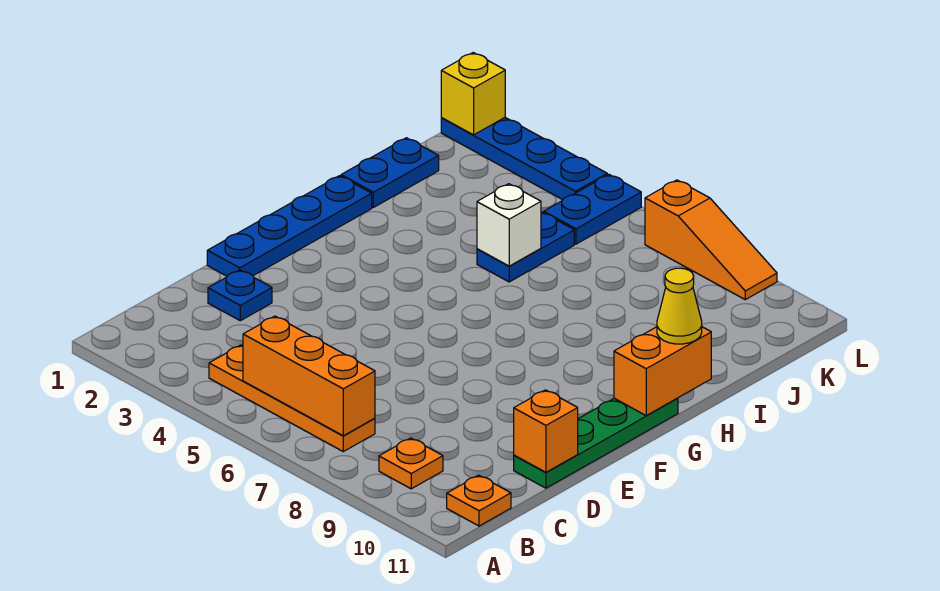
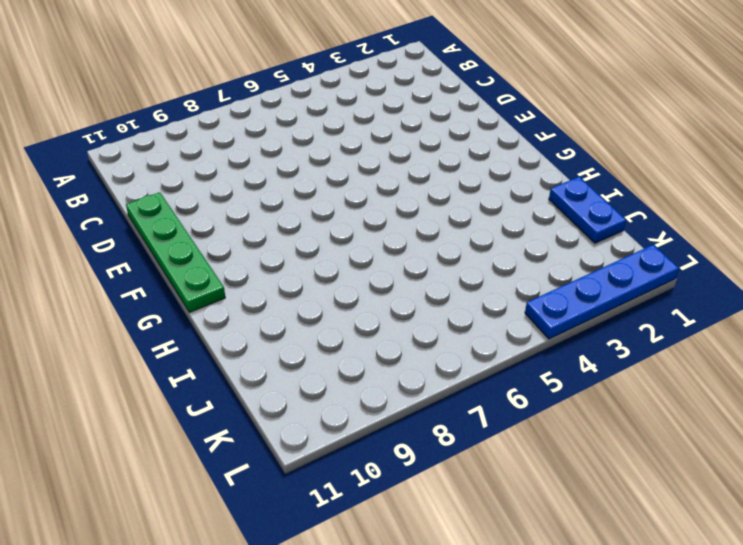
none -> orange plate B4:B7 level 1
none -> orange plate B9 level 1
none -> orange plate B11 level 1

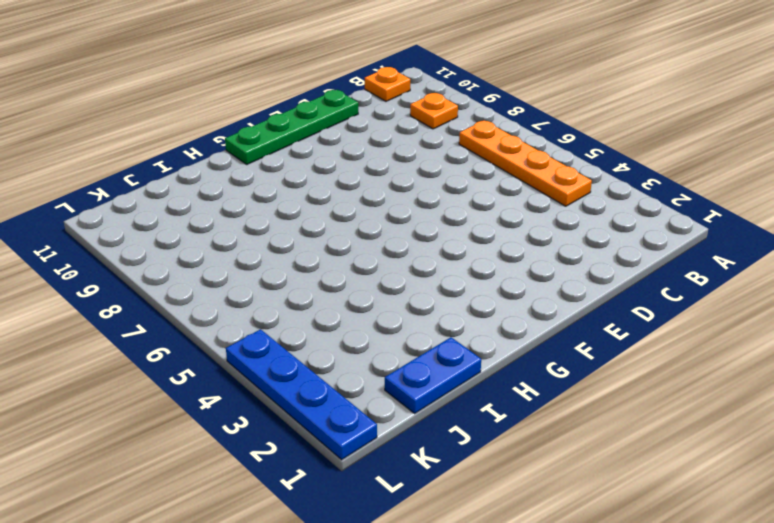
none -> blue plate D2 level 1
none -> blue plate E1:H1 level 1
none -> blue plate I5:J5 level 1

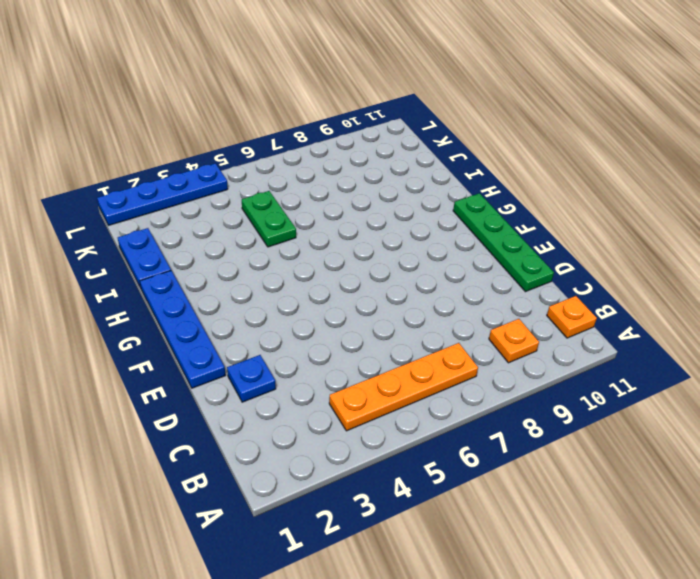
green plate I5:J5 level 1 -> blue plate I5:J5 level 1
none -> blue plate K5:L5 level 1
none -> orange slope L7:L9 level 1 top 7
none -> orange brick B5:B7 level 2

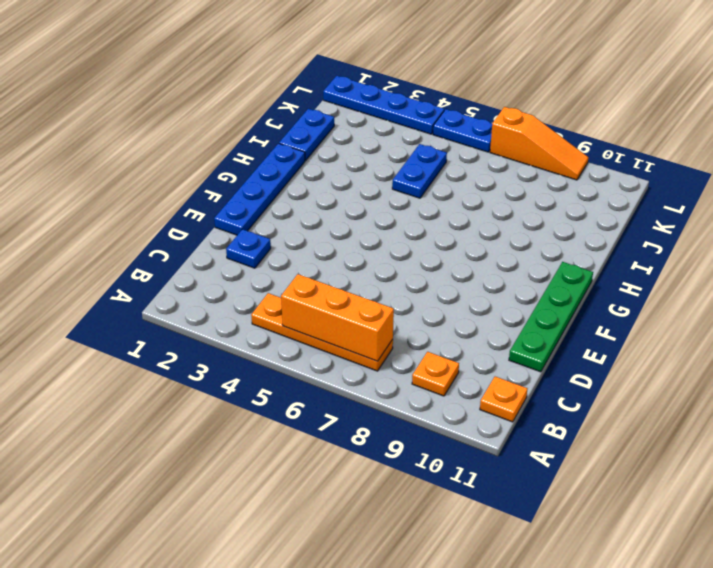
blue plate L5:L6 level 1 -> blue plate K5:L5 level 1
none -> orange brick D11 level 2
none -> orange brick G11:H11 level 2
none -> white brick I5 level 2

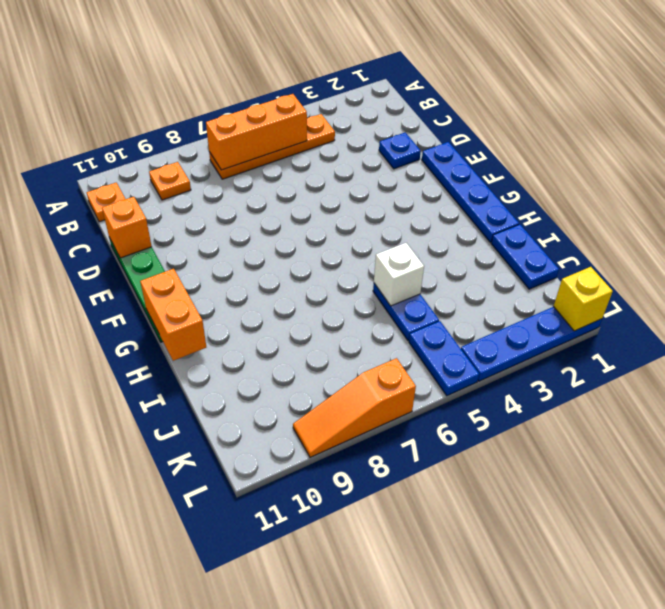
none -> yellow cone H11 level 3

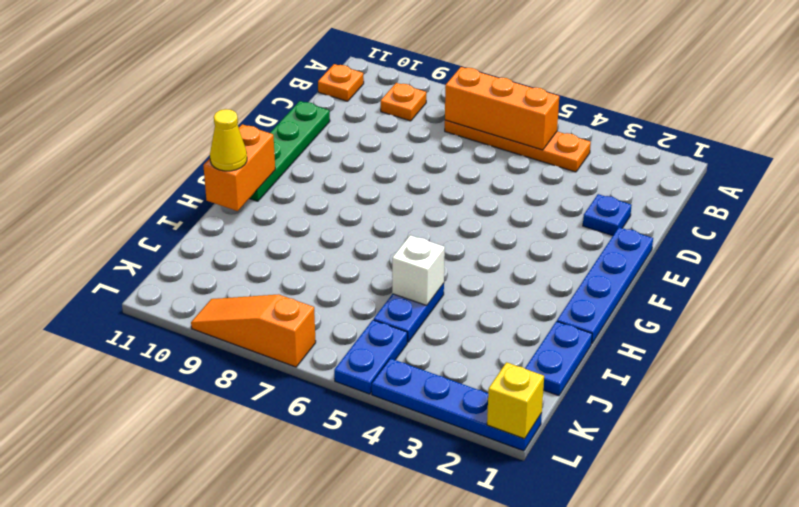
none -> orange brick D11 level 2

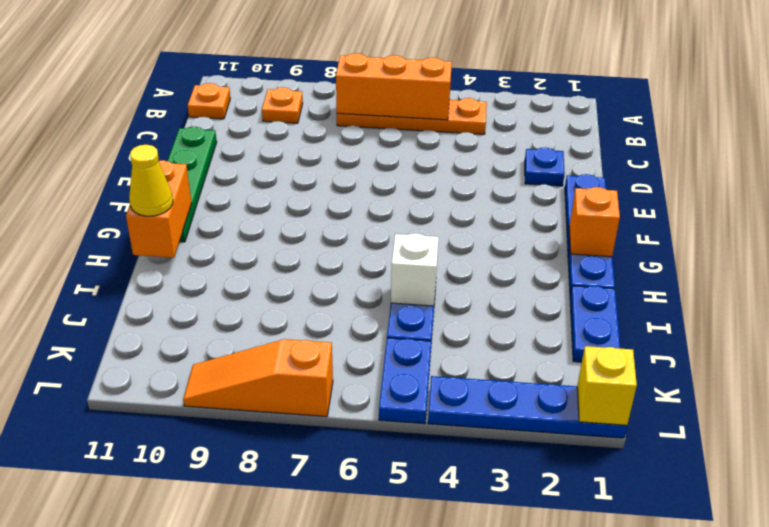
orange brick G1 level 2 -> orange brick D11 level 2

